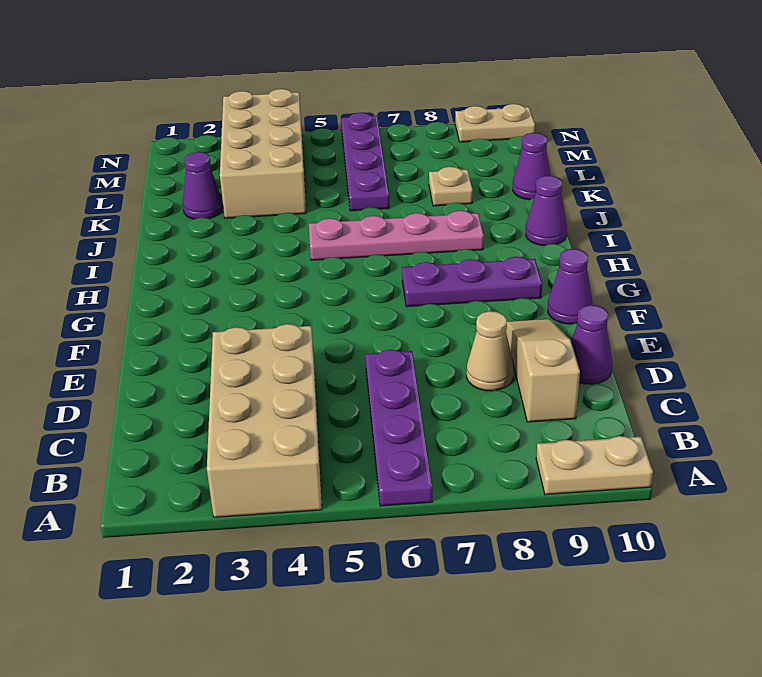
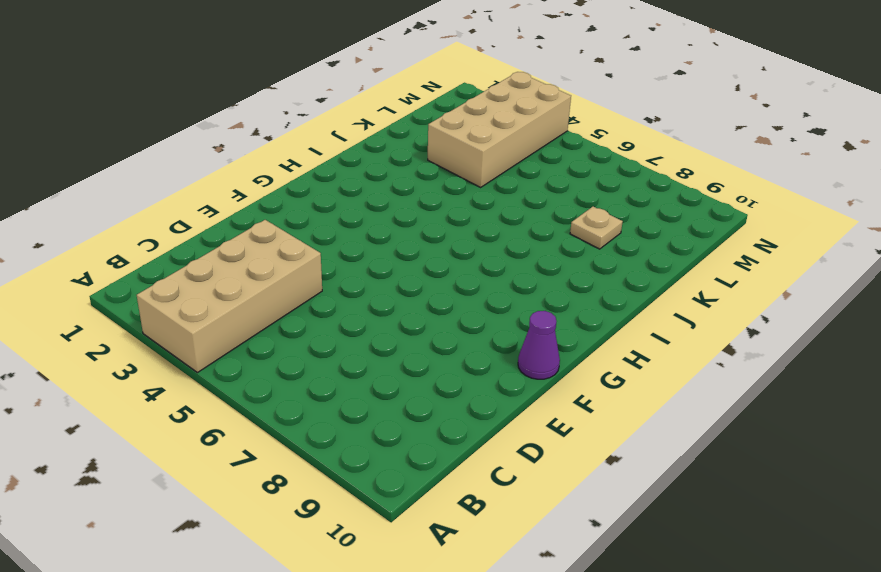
none -> purple plate A6:D6 level 1
none -> tan plate A9:A10 level 1
none -> tan slope C9:E9 level 1 top C

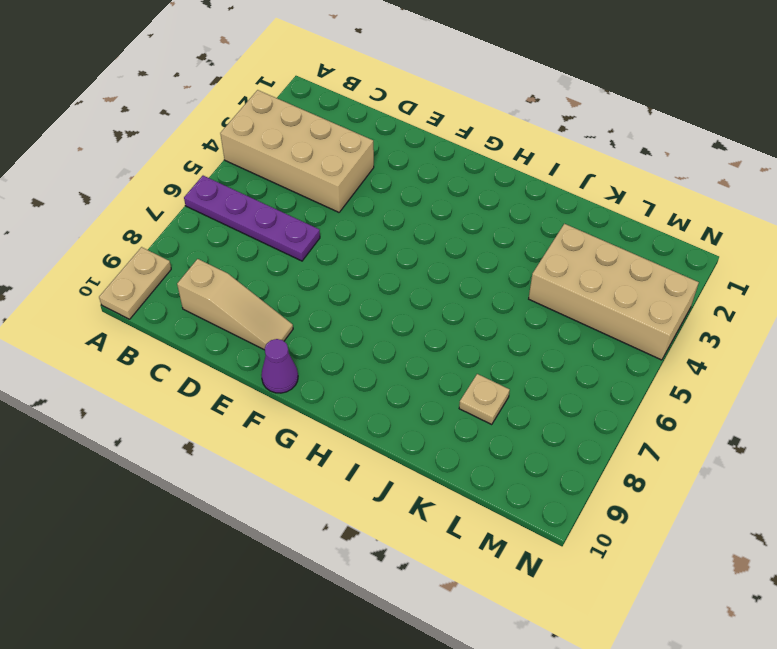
none -> tan cone D8 level 1
none -> purple cone D10 level 1
none -> purple plate G7:G9 level 1

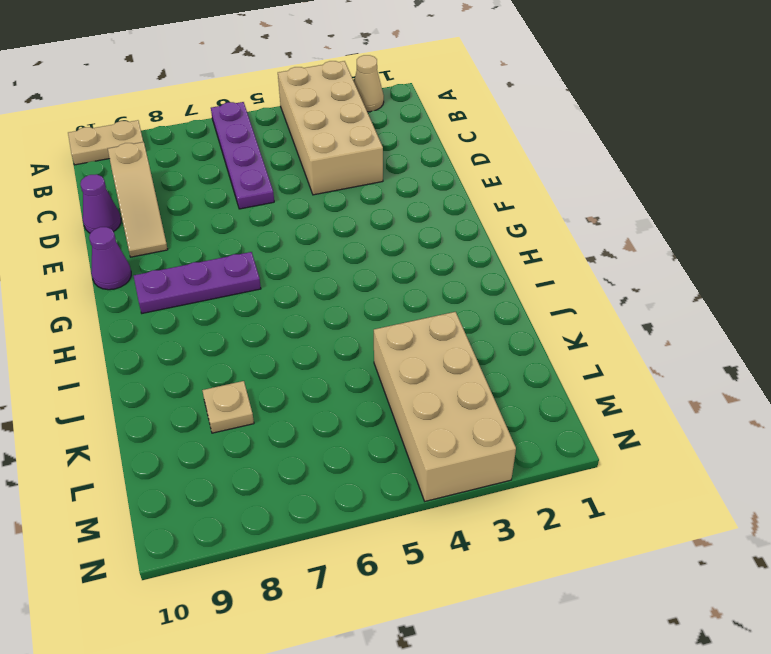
tan cone A2 level 1 -> tan cone D8 level 1
none -> pink plate I5:I8 level 1
none -> purple cone I10 level 1
none -> purple cone K2 level 1

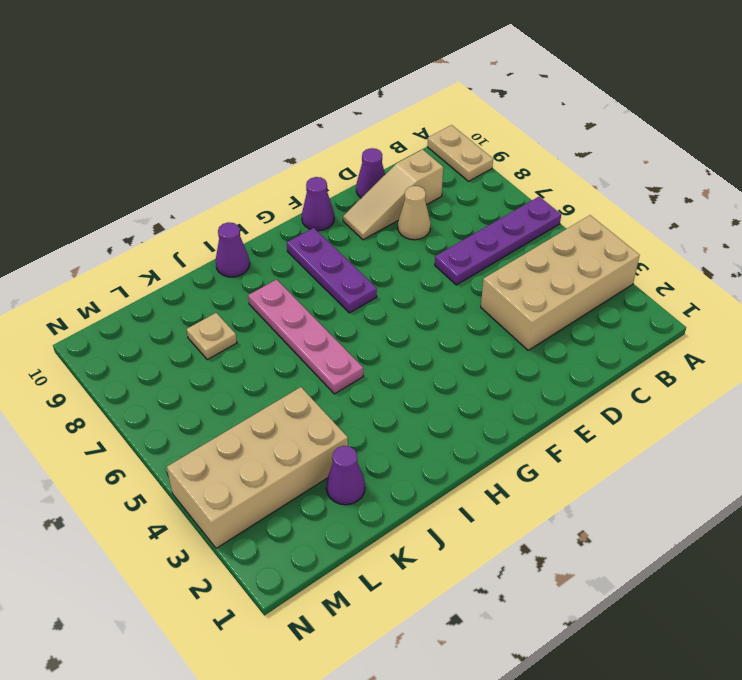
none -> purple plate K6:N6 level 1
none -> purple cone K10 level 1
none -> tan plate N9:N10 level 1

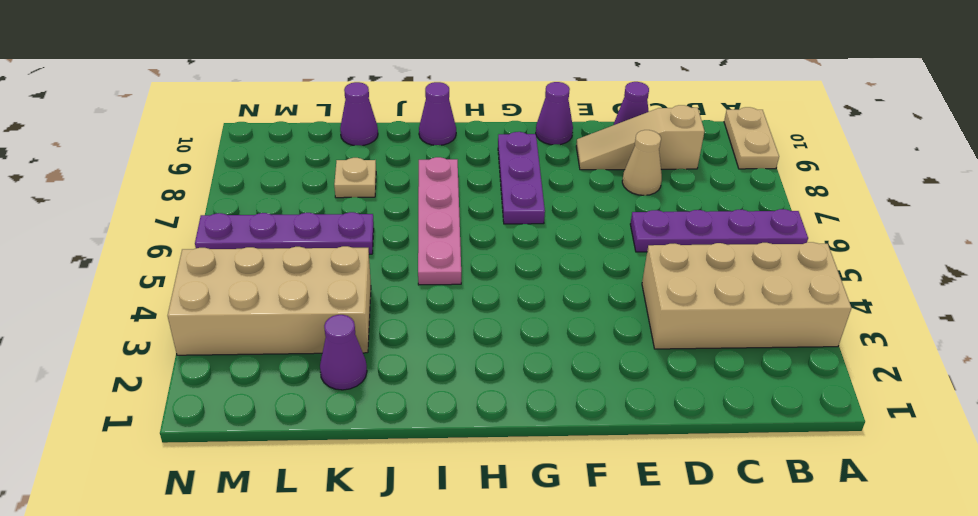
none -> tan plate N9:N10 level 1

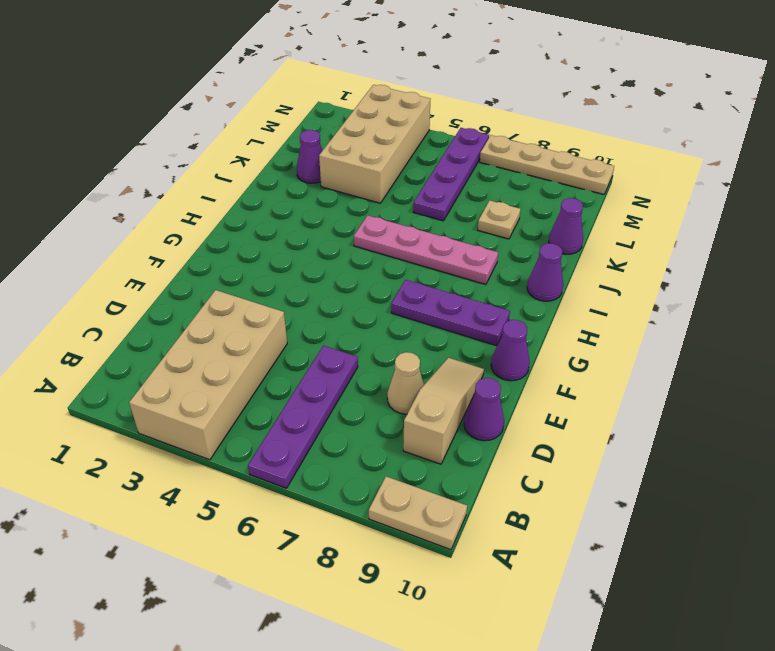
tan plate N7:N10 level 1 -> tan plate N9:N10 level 1

